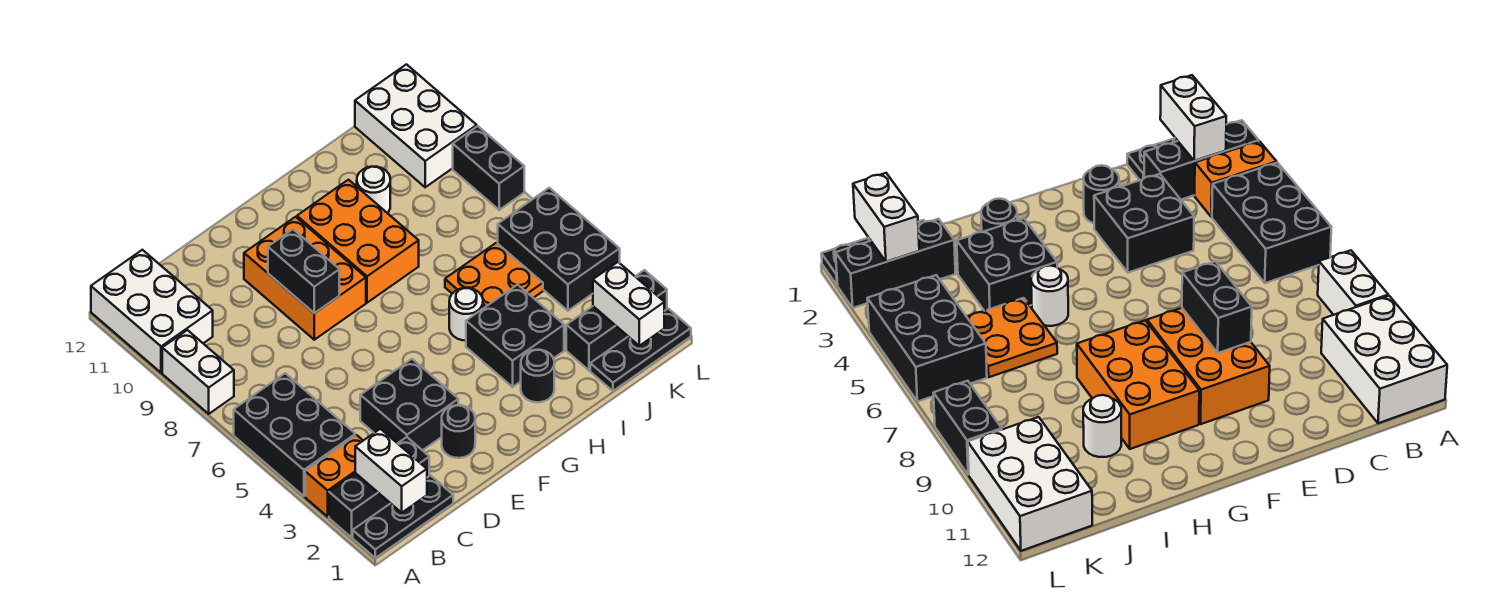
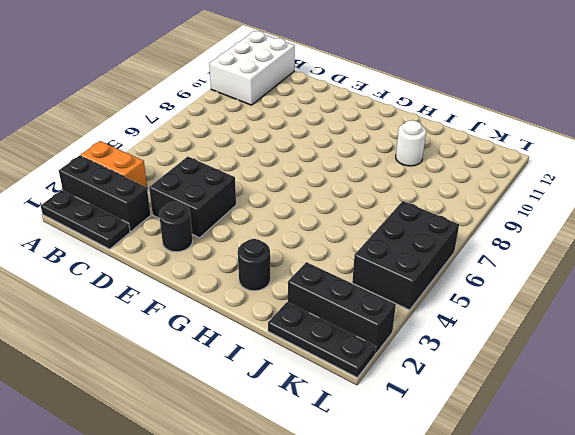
none -> black brick A4:B6 level 1
none -> white brick A8:A9 level 1
none -> orange brick E8:F10 level 1

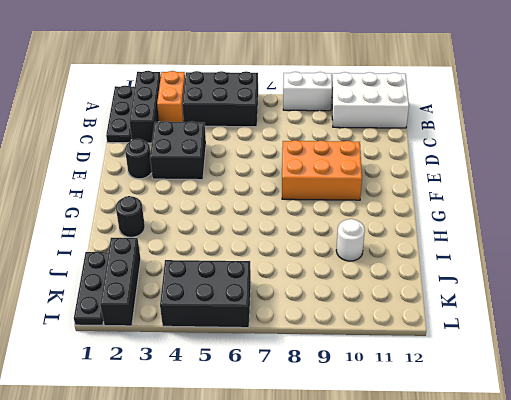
none -> orange brick G8:H10 level 1
none -> black brick H3:I4 level 1
none -> white round brick H5 level 1

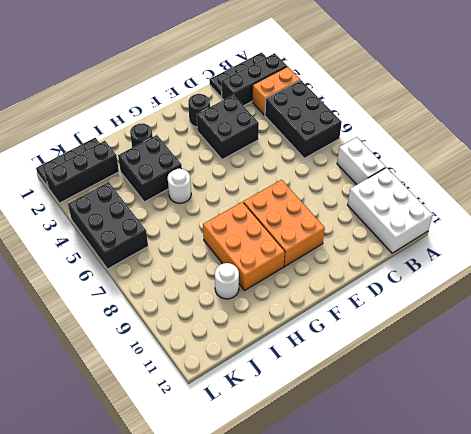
none -> orange plate I5:J6 level 1
none -> white brick K10:L12 level 1
none -> black brick L8:L9 level 1

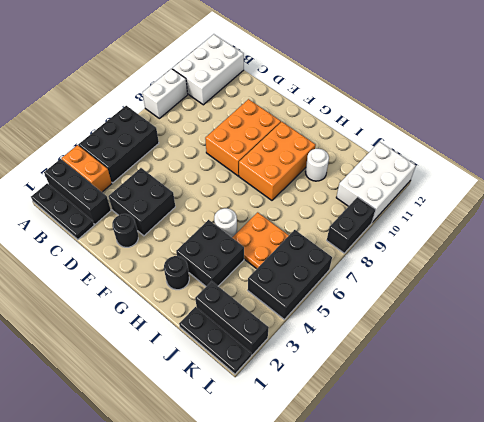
none -> white brick B1:B2 level 2
none -> black brick E8:E9 level 2
none -> white brick K1:K2 level 2

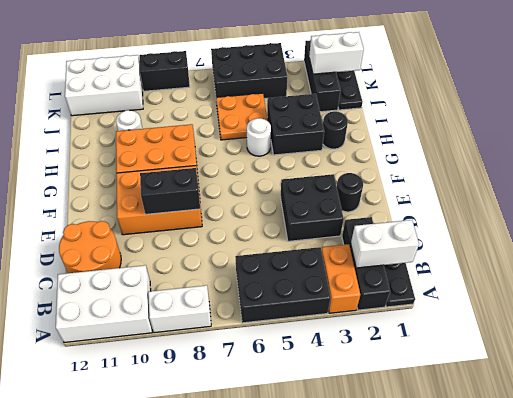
orange round brick C11:D12 level 1 -> none

